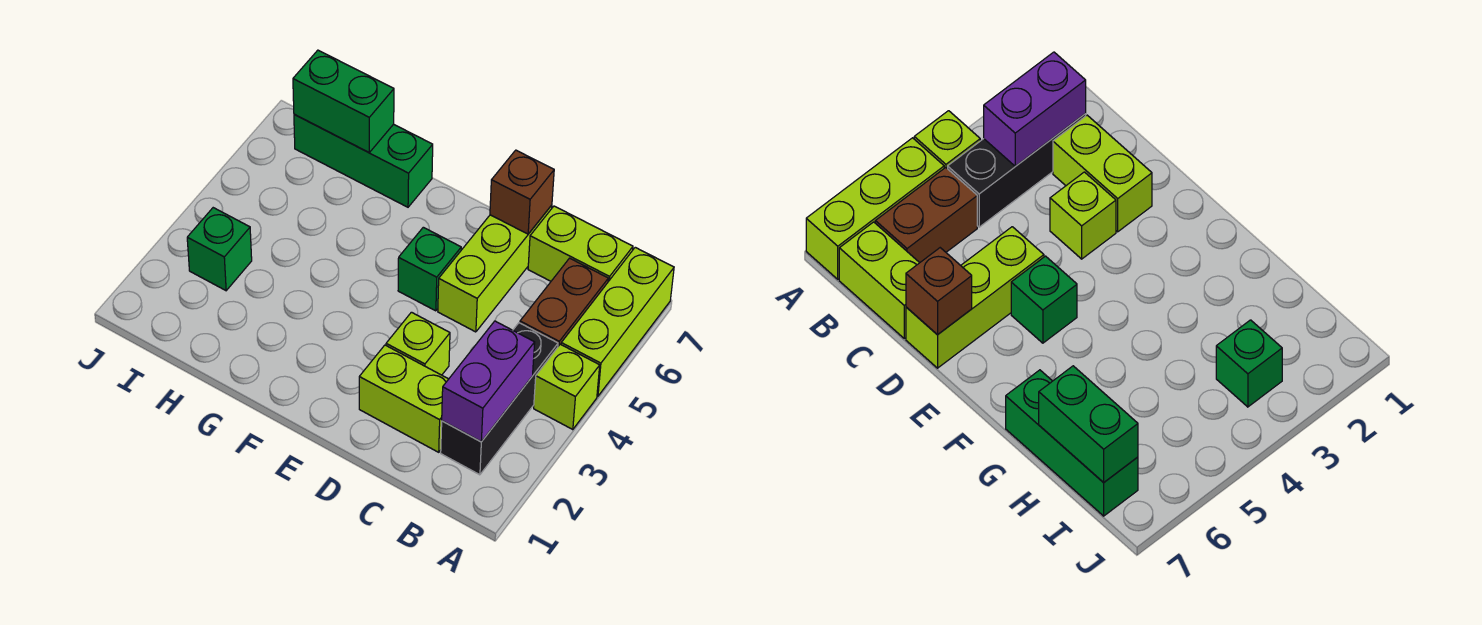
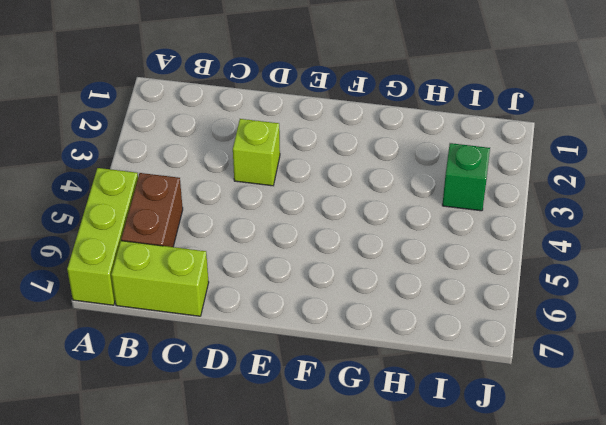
none -> lime brick A4 level 1
none -> black brick B2:B4 level 1
none -> lime brick C2:D2 level 1

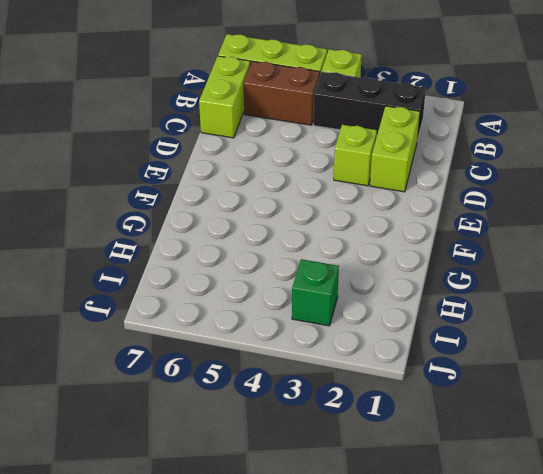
none -> lime brick D5:D7 level 1
none -> green brick E5 level 1
none -> green brick G7:I7 level 1

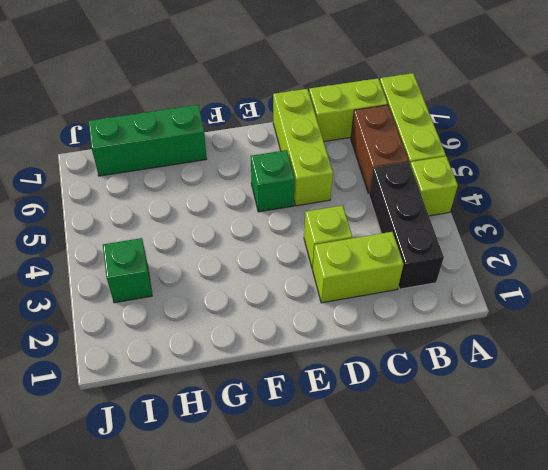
none -> purple brick B2:B3 level 2
none -> brown brick D7 level 2
none -> green brick H7:I7 level 2

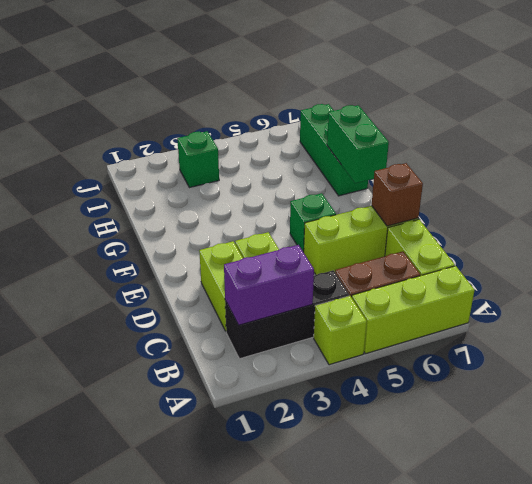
green brick F7:G7 level 2 -> green brick H7:I7 level 2

